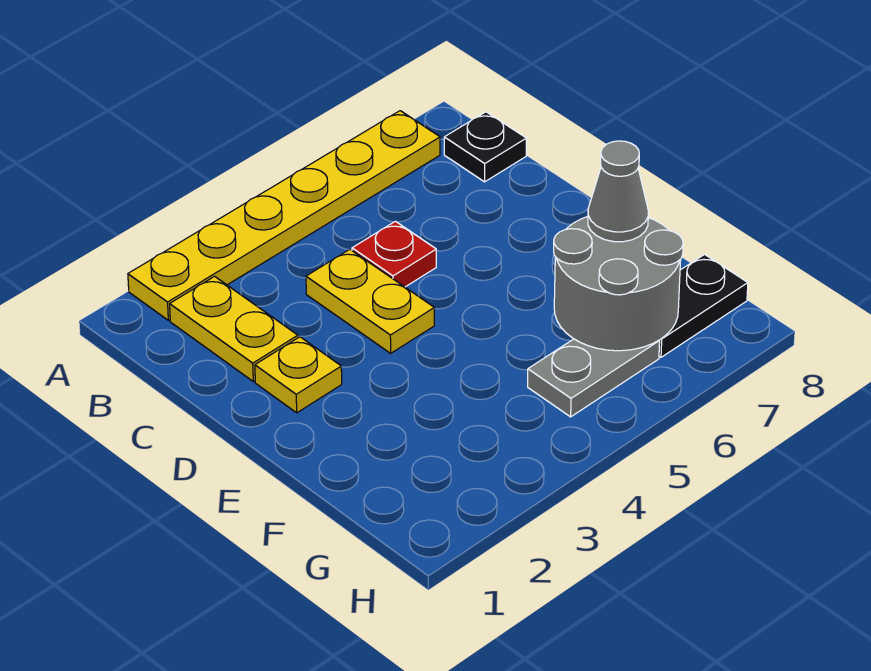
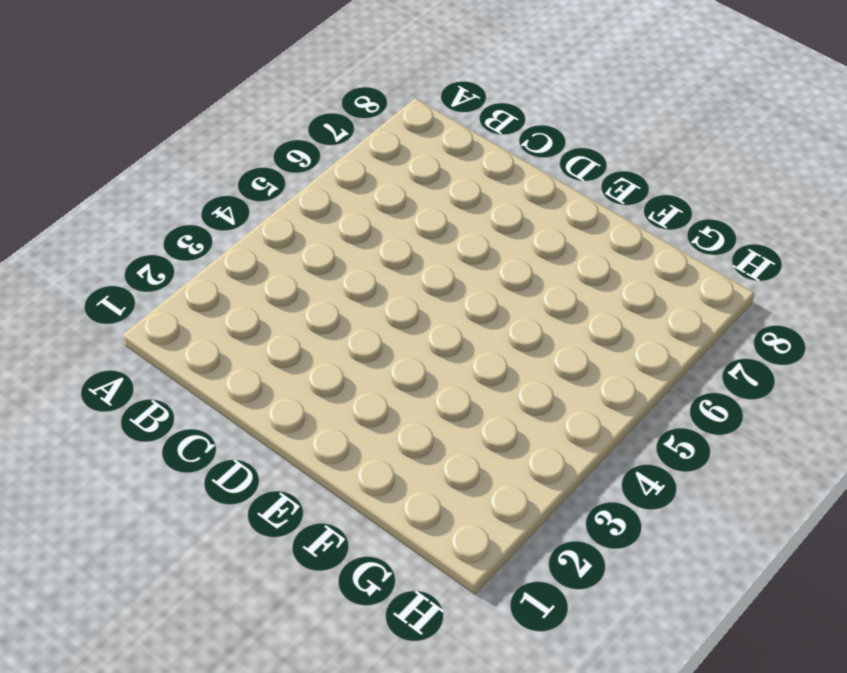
none -> yellow plate A2:A7 level 1
none -> yellow plate B2:C2 level 1

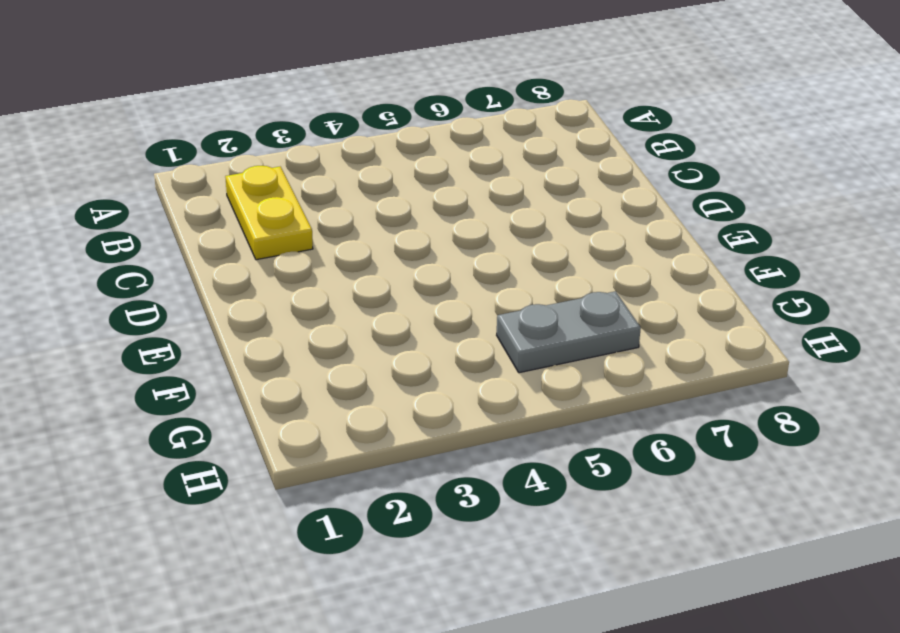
none -> yellow plate A2:A7 level 1
none -> black plate B8 level 1

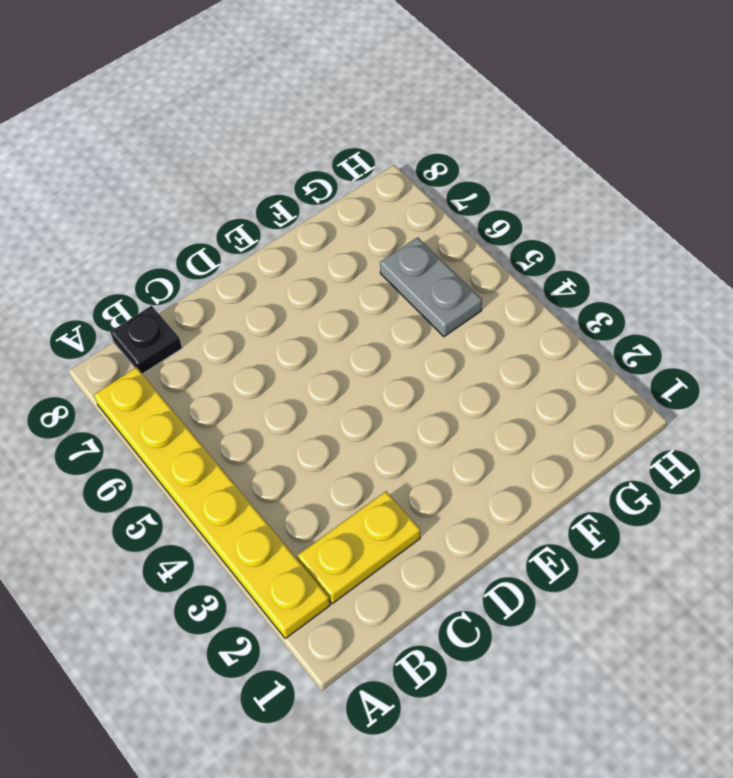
none -> yellow plate C4:D4 level 1
none -> red plate C5 level 1

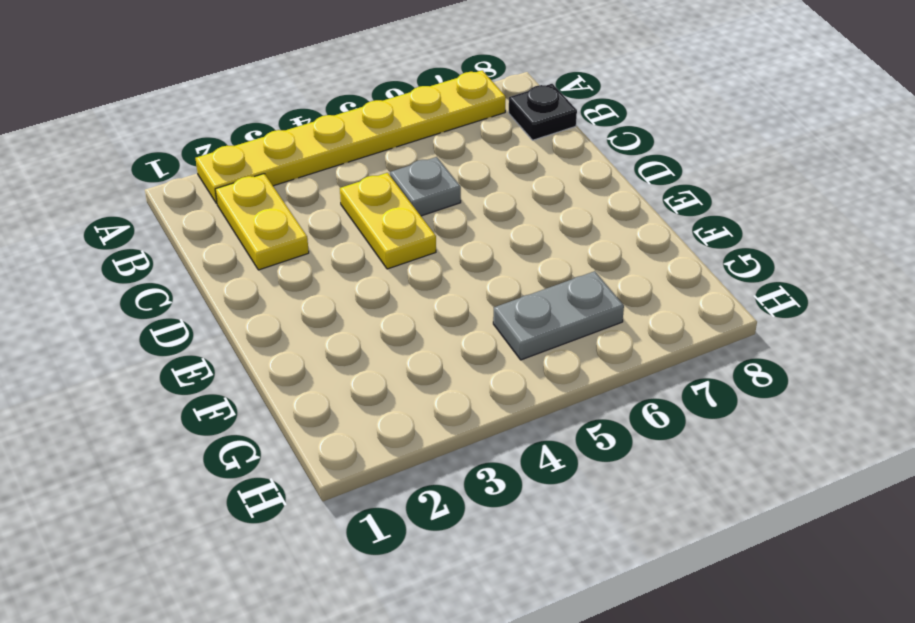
grey plate C5 level 1 -> red plate C5 level 1
none -> yellow plate D2 level 1
none -> black plate G7:G8 level 1

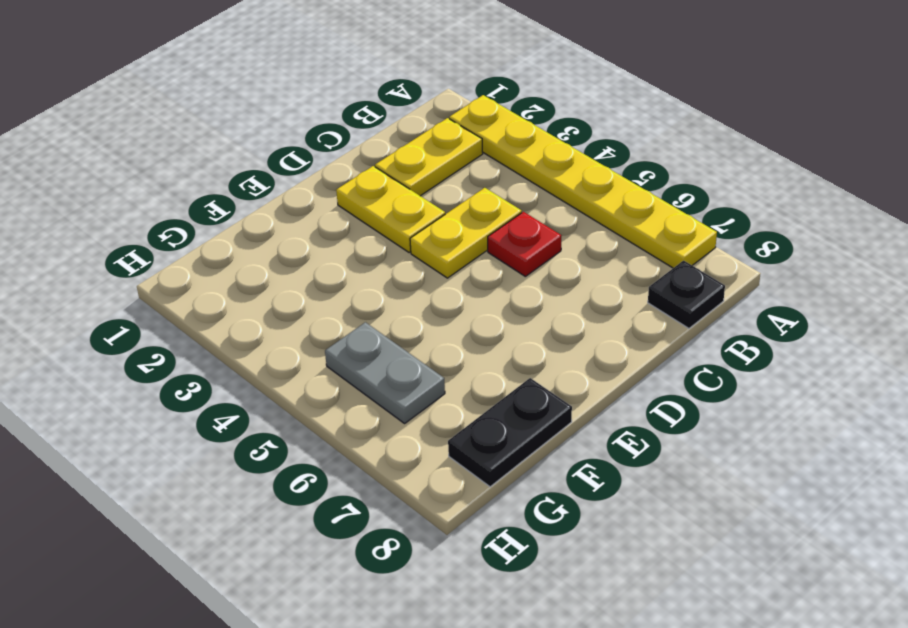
yellow plate D2:D3 level 1 -> yellow plate D2 level 1
black plate F8:G8 level 1 -> black plate G7:G8 level 1
none -> grey round brick F6:G7 level 2
none -> grey cone F7 level 3

